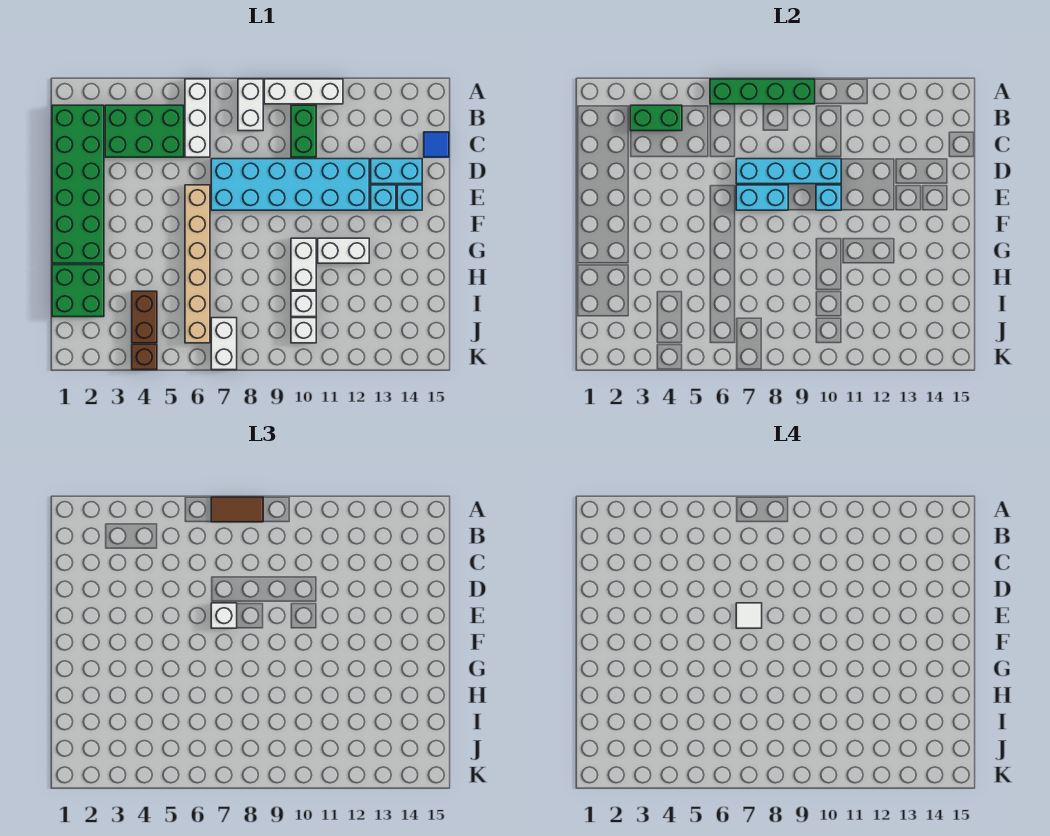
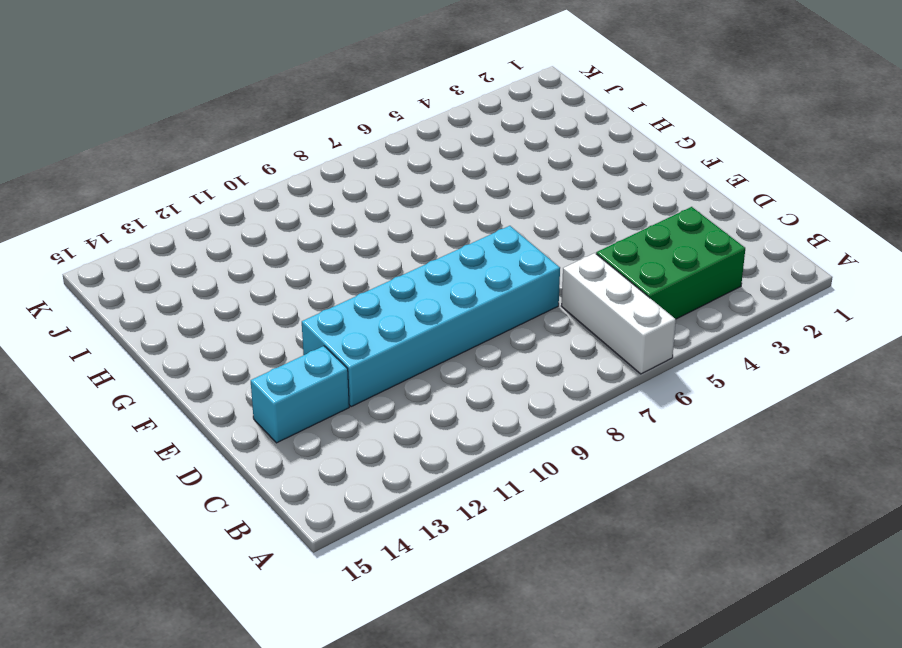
none -> white brick A8:B8 level 1
none -> white brick A9:A11 level 1
none -> green brick B1:G2 level 1

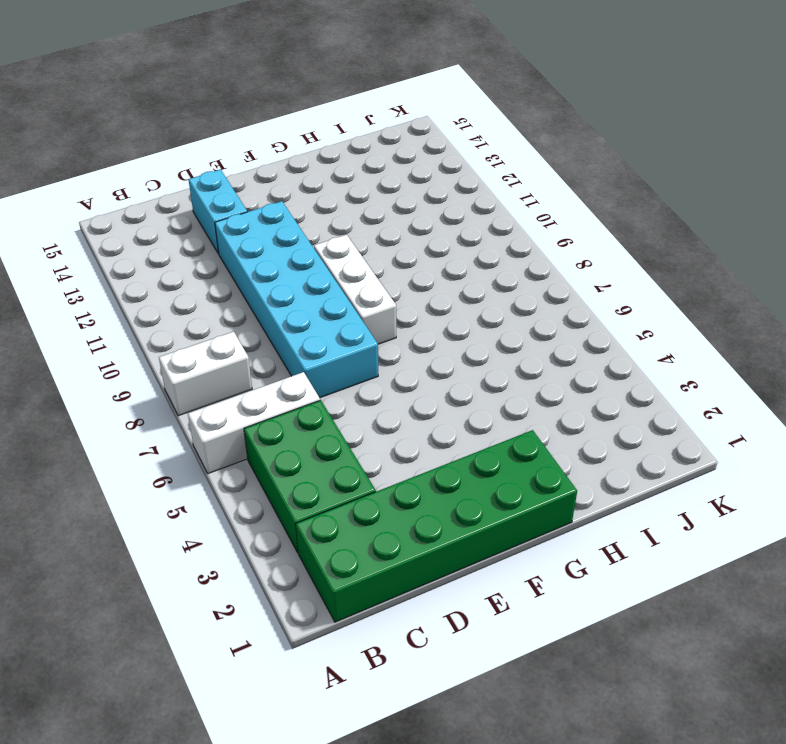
white brick F8:F10 level 1 -> white brick A9:A11 level 1
none -> green brick B10:C10 level 1
none -> blue tile C15 level 1
none -> tan brick E6:J6 level 1

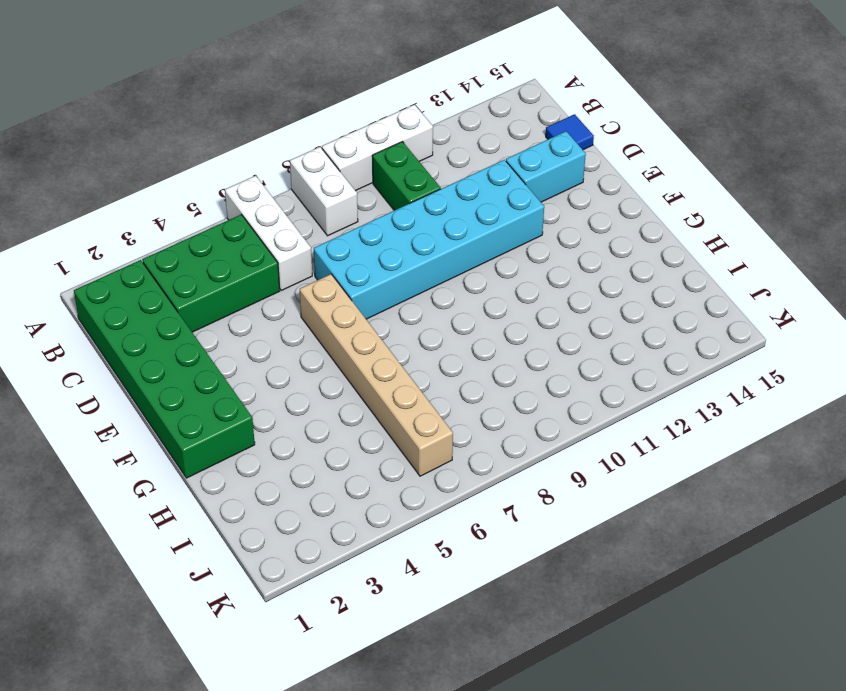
none -> cyan brick E13 level 1
none -> cyan brick E14 level 1
none -> white brick G10:H10 level 1

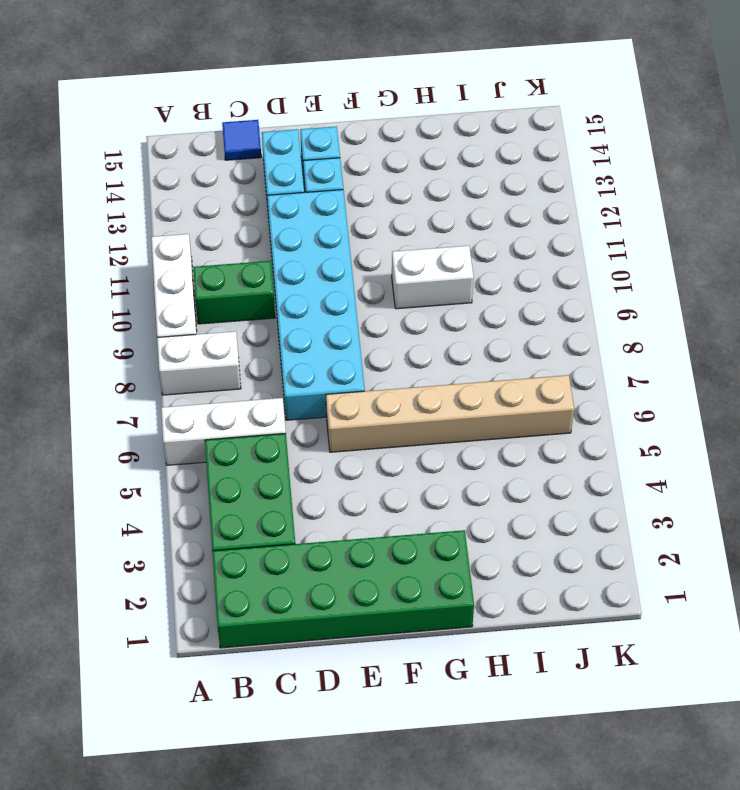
none -> white brick G11:G12 level 1
none -> green brick H1:I2 level 1
none -> brown brick I4:J4 level 1

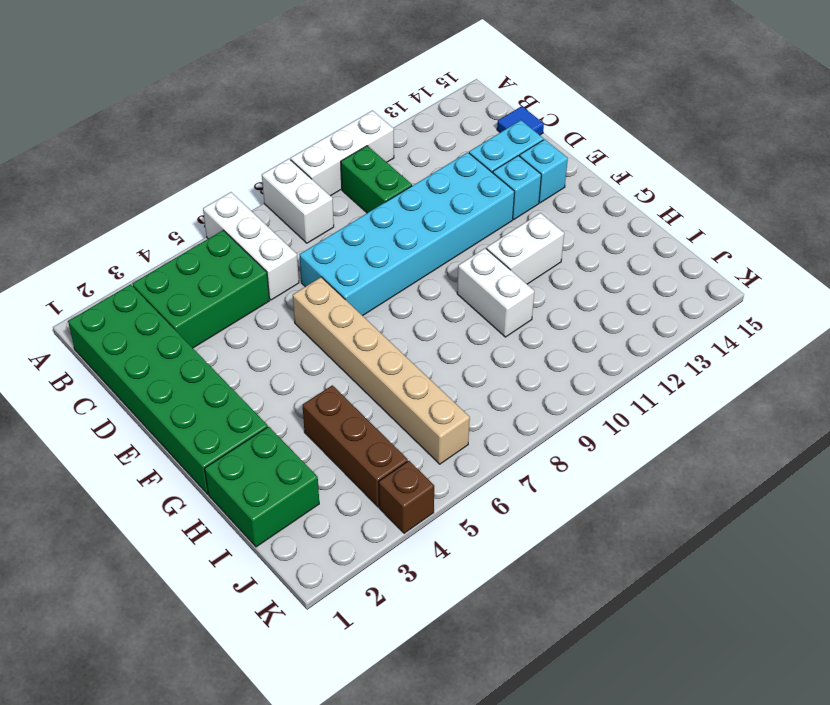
brown brick H4:J4 level 1 -> brown brick I4:J4 level 1
none -> white brick I10 level 1
none -> white brick J7:K7 level 1
none -> white brick J10 level 1

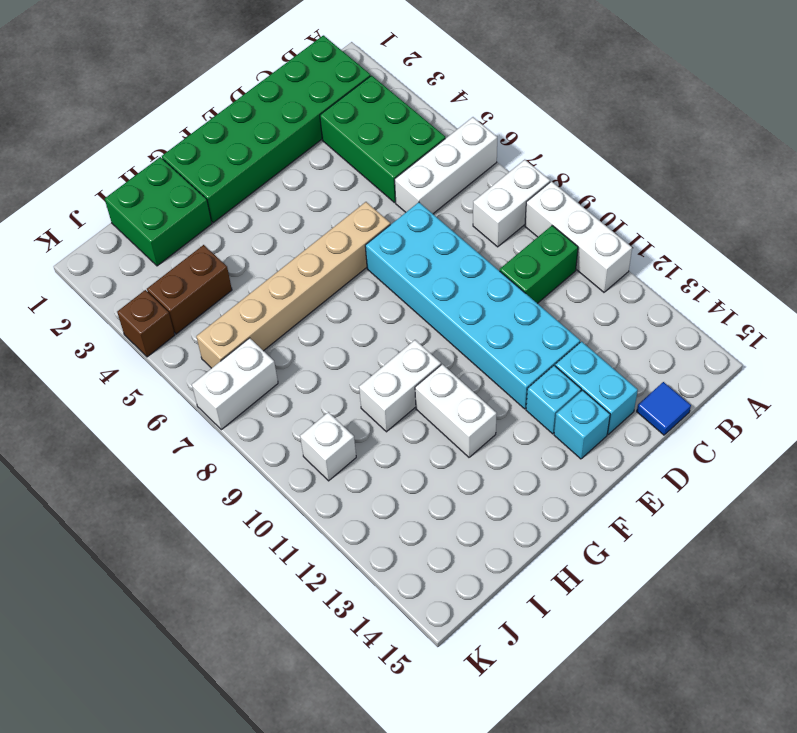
none -> white brick I10 level 1
none -> green brick A6:A9 level 2
none -> green brick B3:B4 level 2

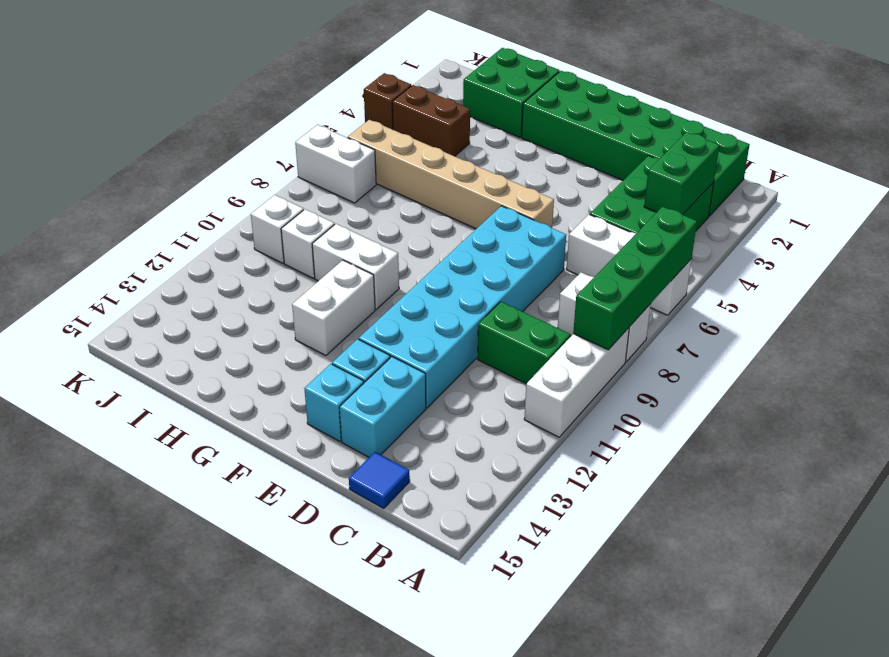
none -> cyan brick D7:D10 level 2
none -> cyan brick E7:E8 level 2
none -> cyan brick E10 level 2

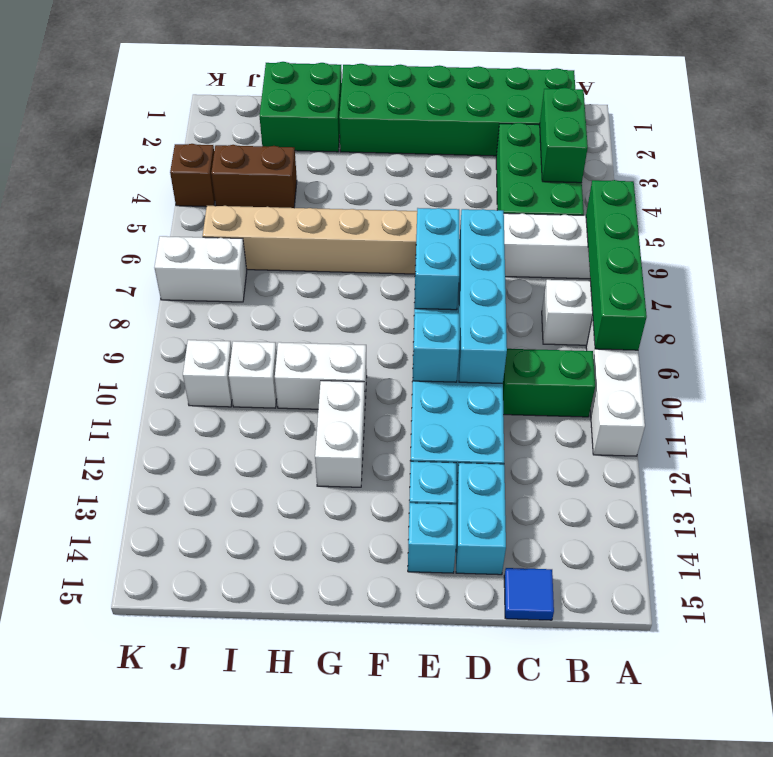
none -> brown tile A7:A8 level 3
none -> white brick E7 level 3
none -> white tile E7 level 4

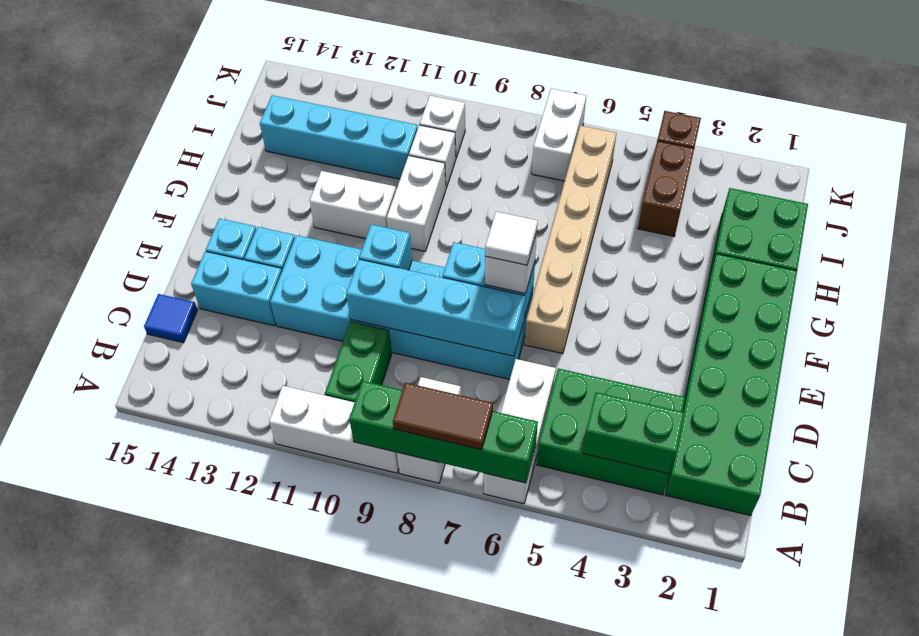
cyan brick I11:I14 level 1 -> none

